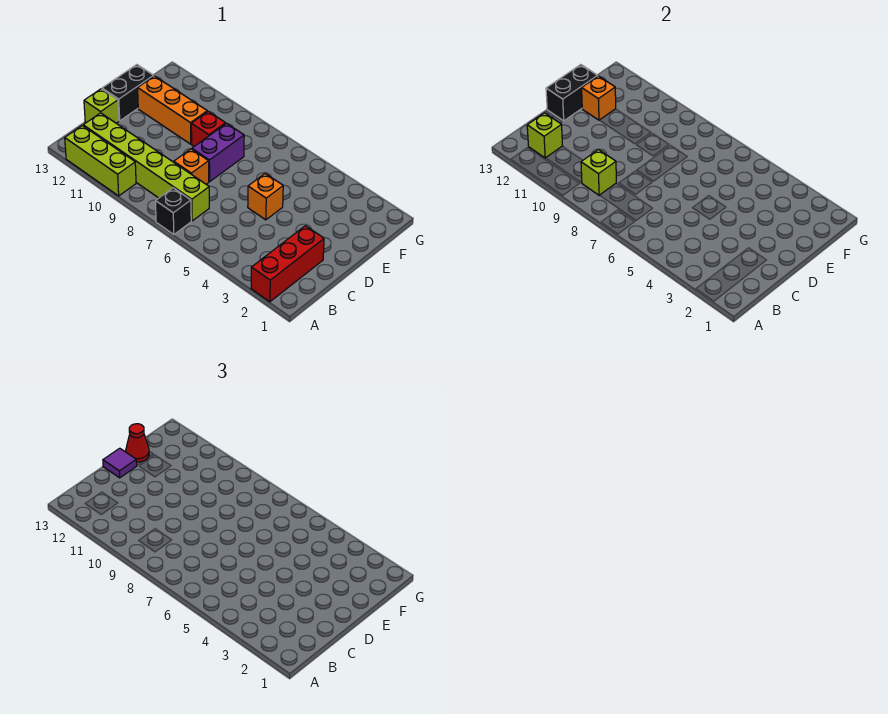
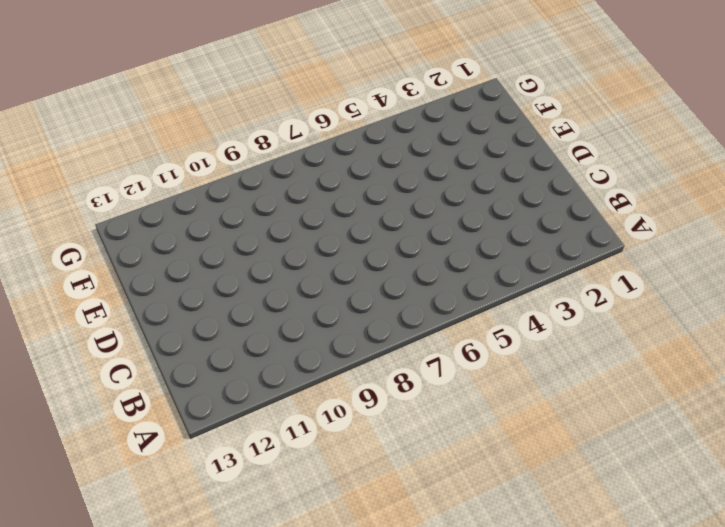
none -> red brick A2:C2 level 1
none -> black brick A7 level 1
none -> lime brick A10:A12 level 1

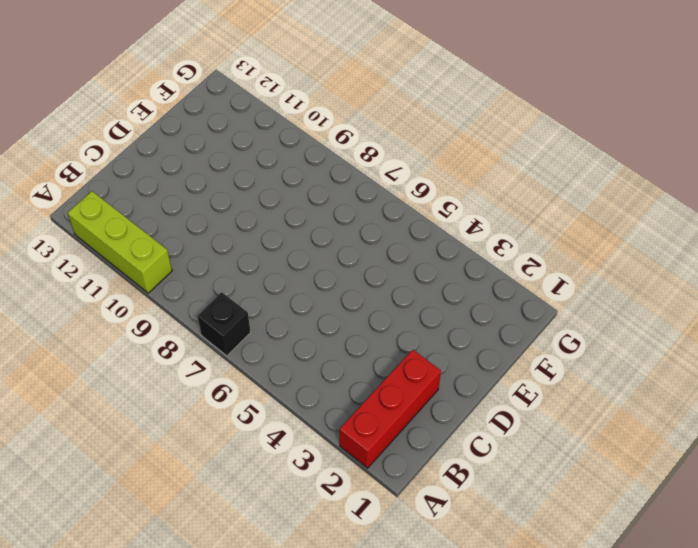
none -> lime brick B7:B12 level 1
none -> orange brick C8 level 1
none -> lime brick C13 level 1

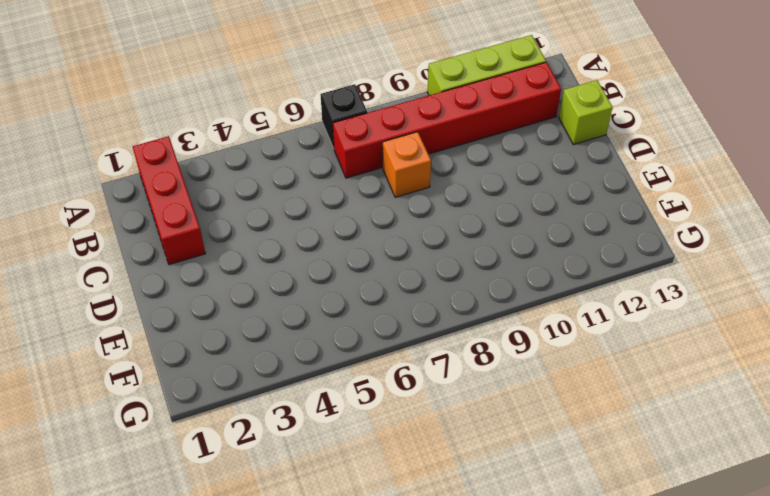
red brick B7:B12 level 1 -> lime brick B7:B12 level 1
none -> orange brick D5 level 1
none -> purple brick D8:E8 level 1
none -> black brick D13:E13 level 1

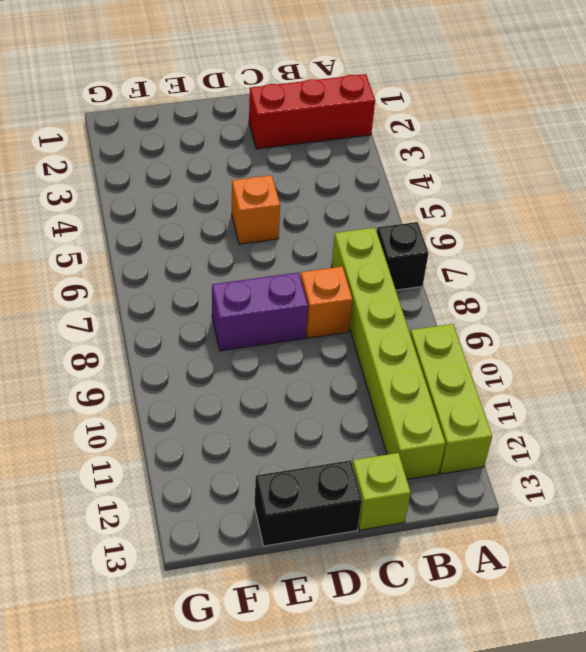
none -> red brick E9 level 1
none -> orange brick E10:E12 level 1
none -> lime brick B9 level 2

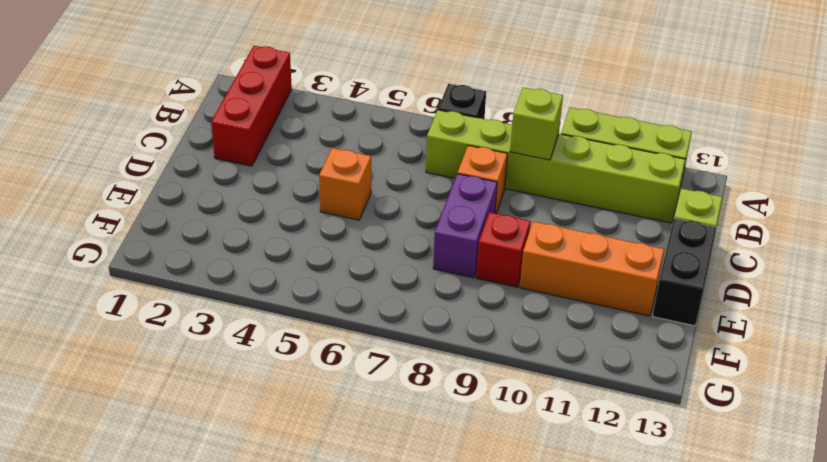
none -> lime brick B12 level 2
none -> black brick D13:E13 level 2
none -> orange brick E12 level 2

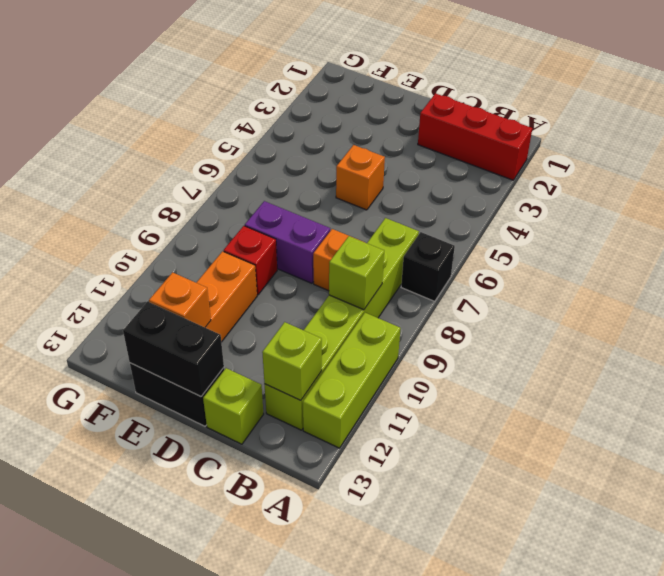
none -> purple tile D13 level 3
none -> red cone E13 level 3

